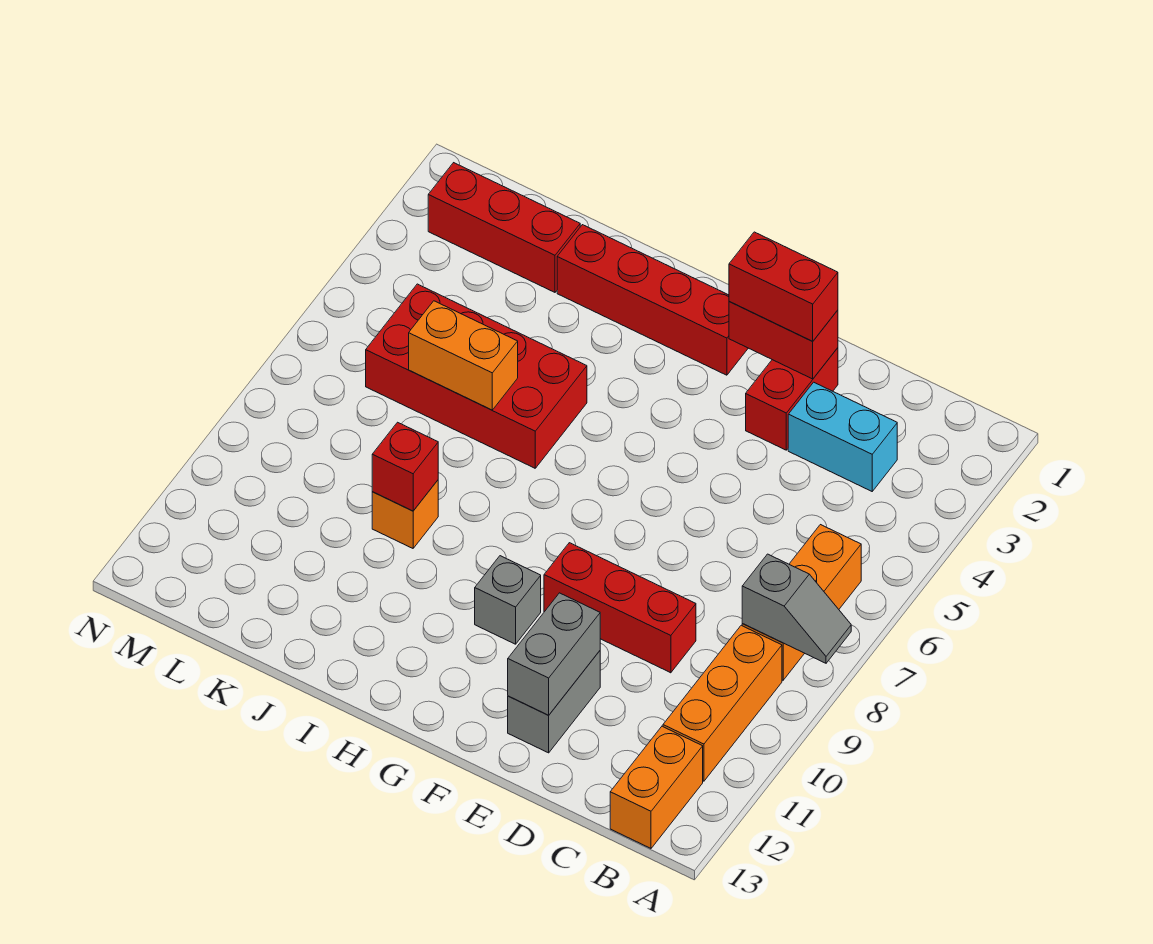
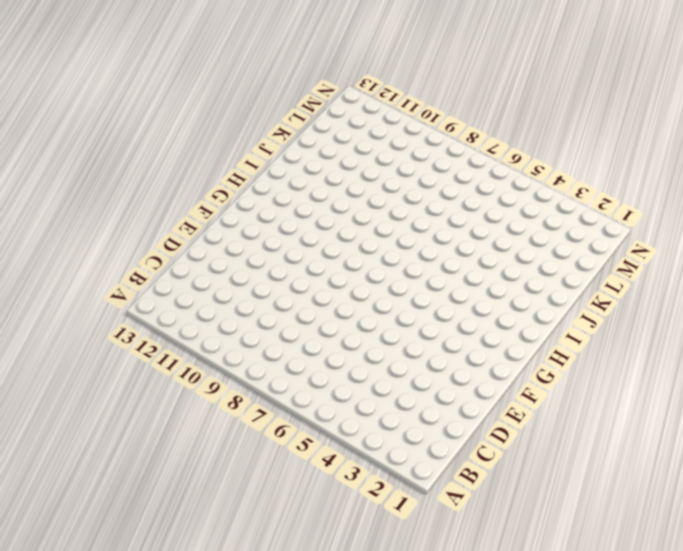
none -> orange brick B6:B8 level 1
none -> orange brick B9:B11 level 1
none -> orange brick B12:B13 level 1

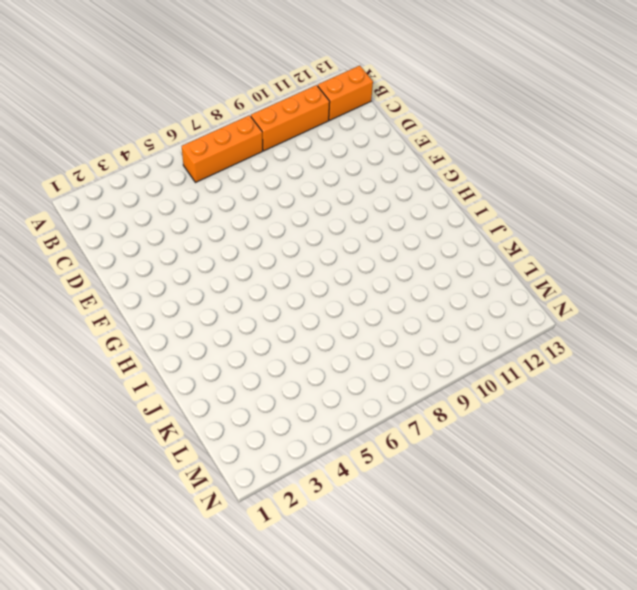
none -> cyan brick C3:D3 level 1
none -> red brick D9:F9 level 1
none -> red brick E2:E3 level 1

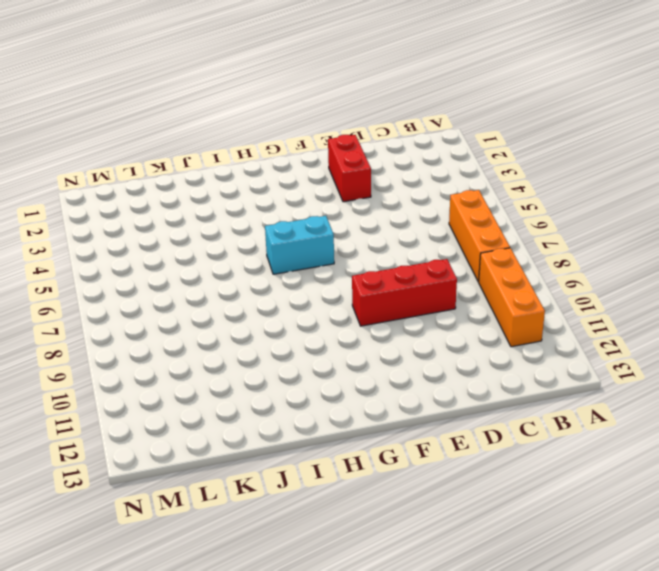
cyan brick G6:H6 level 1 -> cyan brick C3:D3 level 1
none -> orange brick B12:B13 level 1
none -> grey brick E11:E12 level 1
none -> red brick G2:J2 level 1

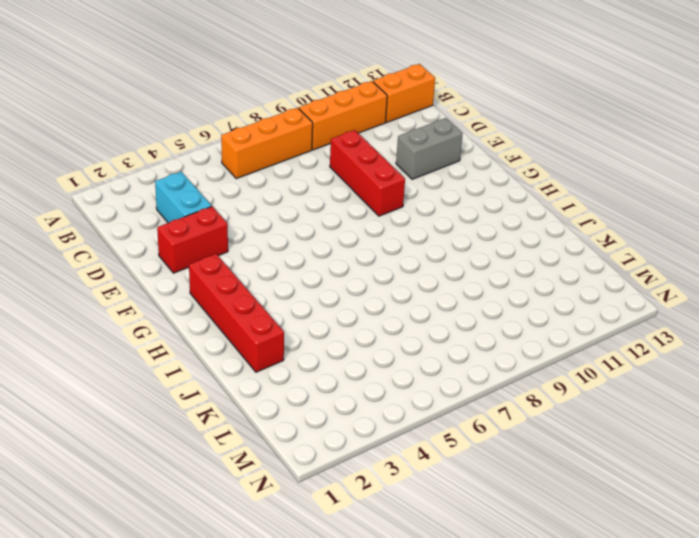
none -> grey brick G10 level 1
none -> red brick I5:L6 level 1
none -> orange brick J9 level 1

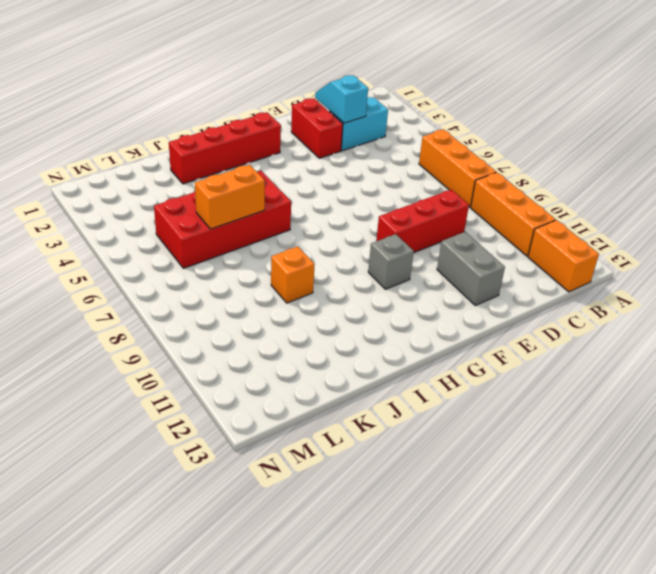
cyan slope D2:D3 level 2 top 3 -> none
none -> red brick K2:M2 level 1
none -> grey slope A8:B8 level 2 top B
none -> red brick E2:F2 level 2

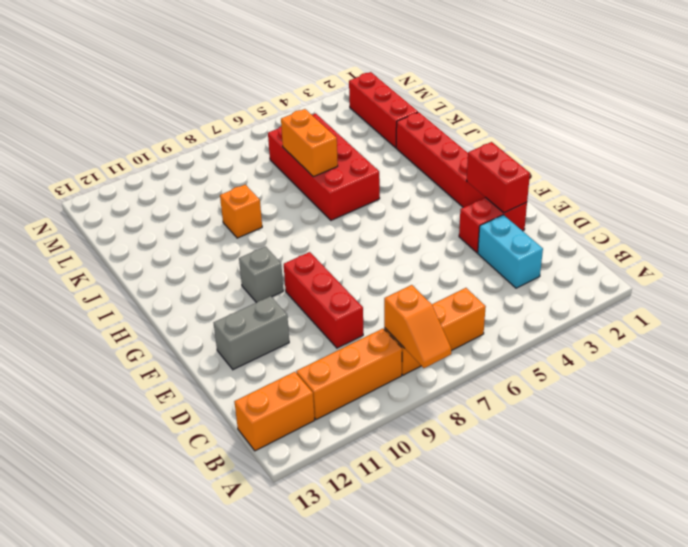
orange slope A8:B8 level 2 top B -> grey slope A8:B8 level 2 top B
none -> grey brick E11:E12 level 2
none -> red brick J9 level 2
none -> red brick E2:F2 level 3

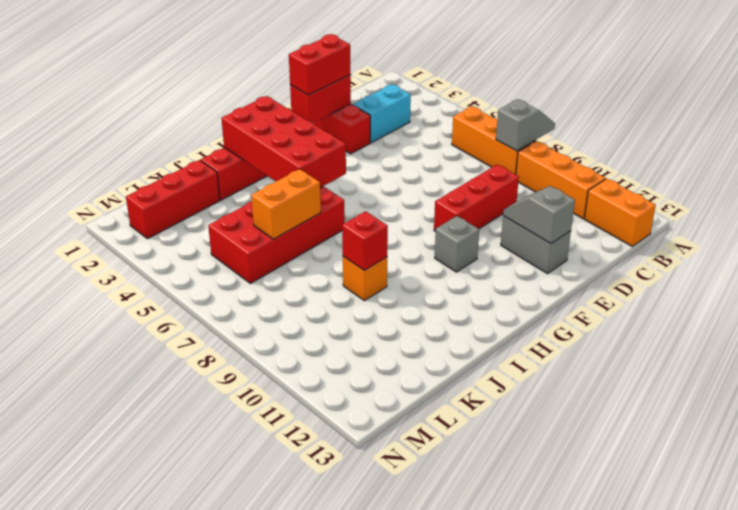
grey slope E11:E12 level 2 top 12 -> grey brick E11:E12 level 2
red brick H2:I5 level 2 -> none

